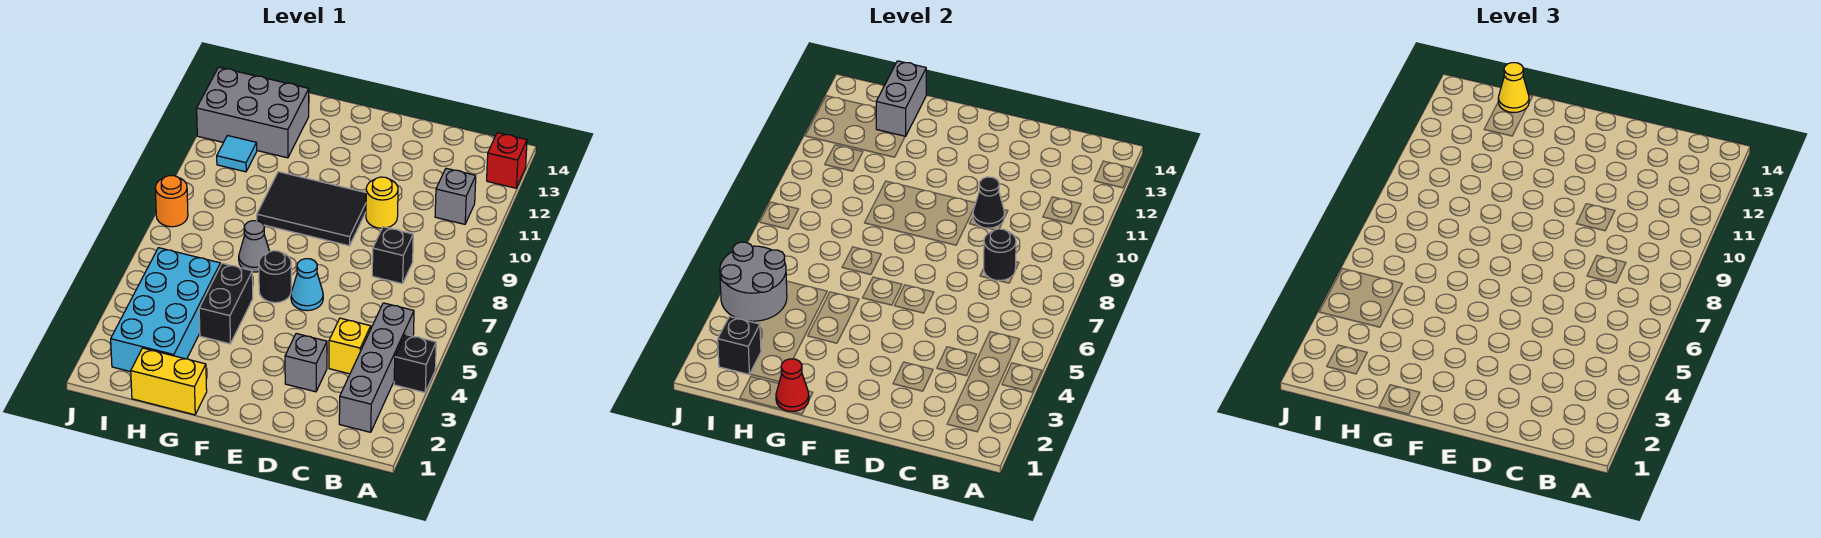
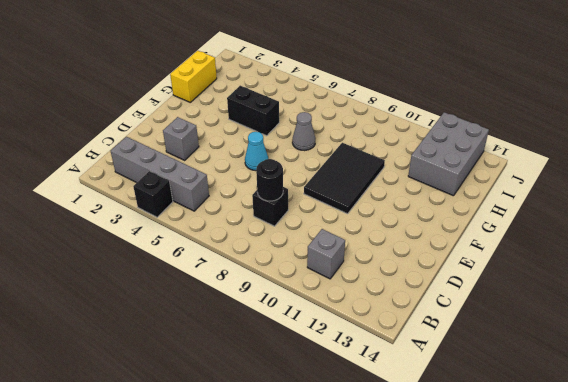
none -> red brick A13 level 1
none -> yellow brick C4 level 1
none -> yellow round brick D10 level 1

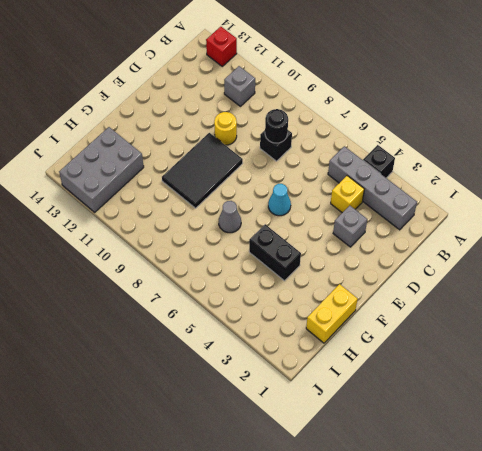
none -> black round brick F6 level 1
none -> cyan brick H2:I5 level 1
none -> cyan tile I11 level 1

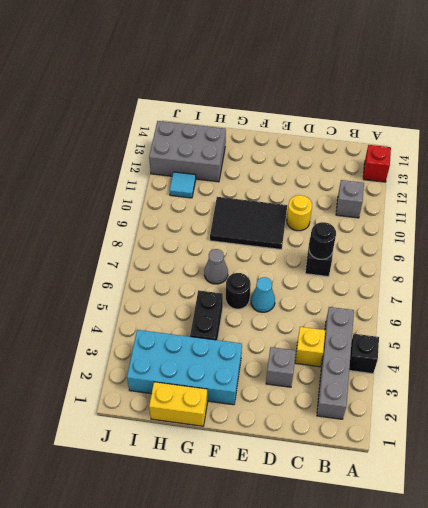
cyan brick F2:I3 level 1 -> cyan brick H2:I5 level 1
none -> orange round brick J8 level 1
none -> black cone D10 level 2
none -> red cone G1 level 2

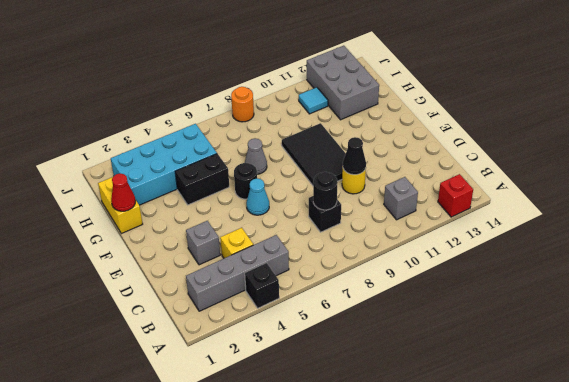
none -> grey brick H13:H14 level 2
none -> black brick I2 level 2
none -> grey round brick I4:J5 level 2

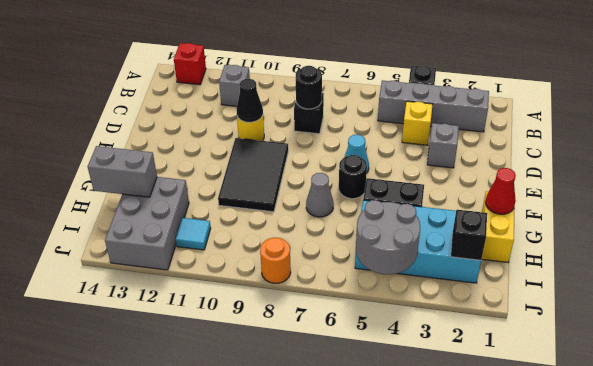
none -> yellow cone H14 level 3

